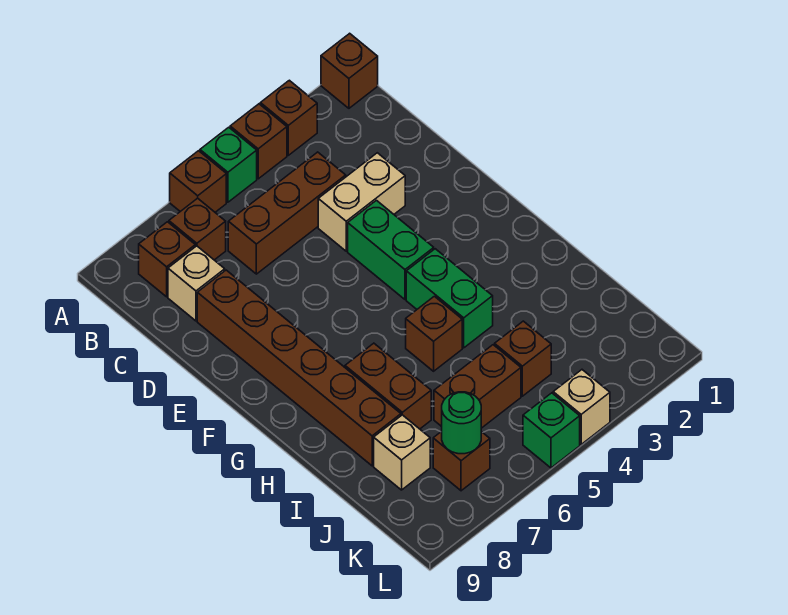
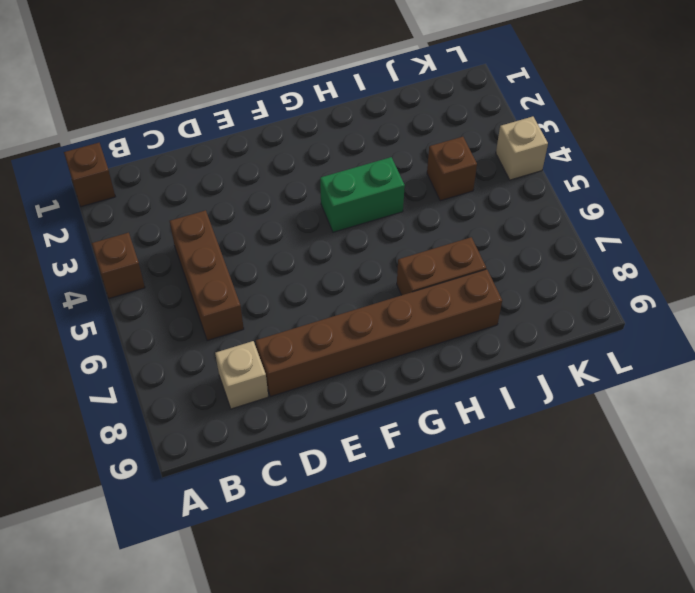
none -> brown brick A3 level 1
none -> green brick A5 level 1
none -> brown brick A6 level 1

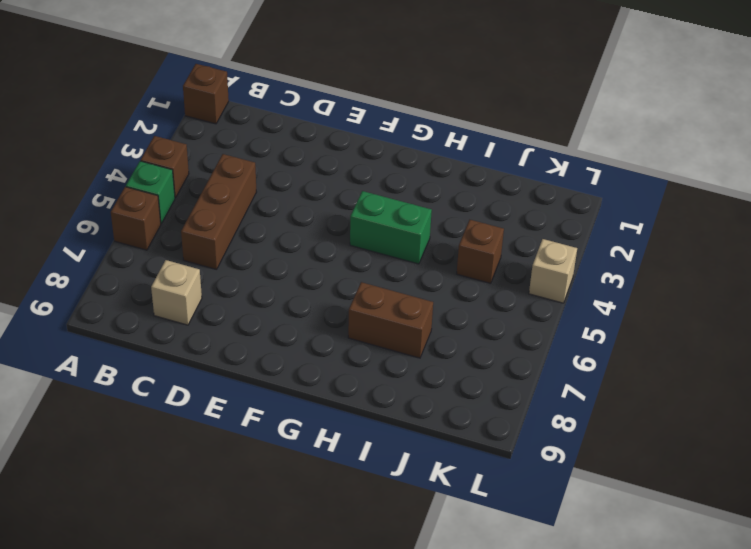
none -> brown brick A3 level 1
none -> brown brick B7 level 1
none -> brown brick B8 level 1

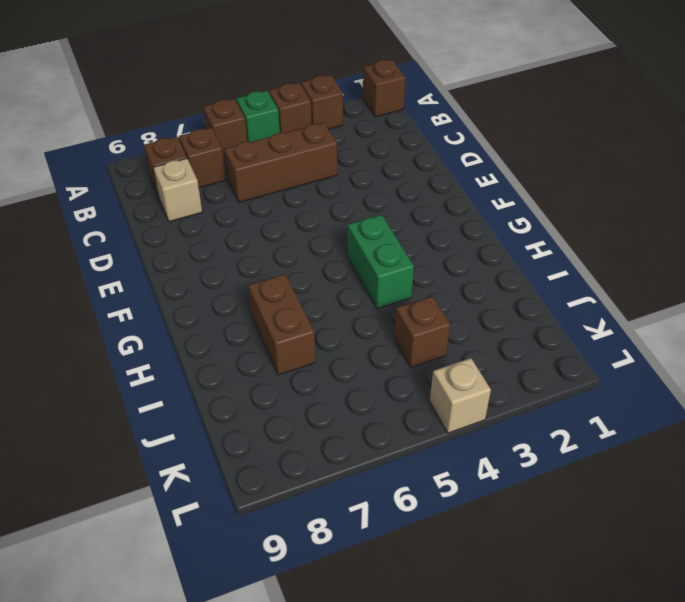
none -> tan brick D3:D4 level 1
none -> brown brick D8:I8 level 1
none -> green brick E4:F4 level 1

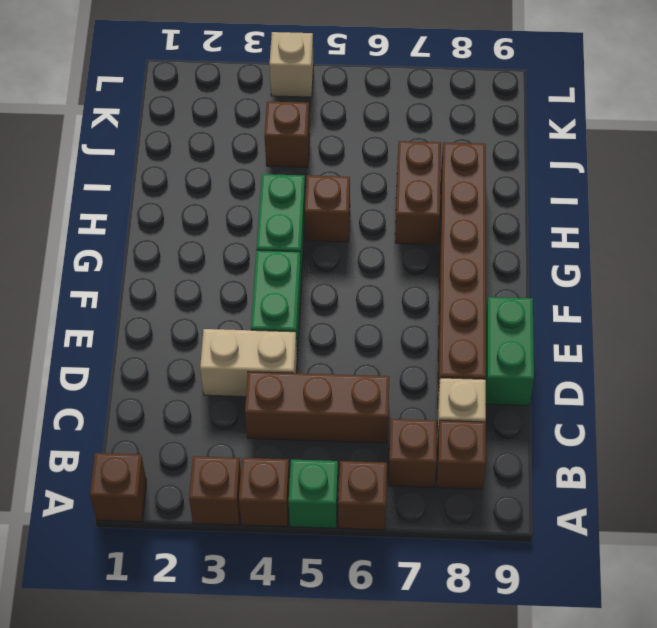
green brick D9:E9 level 1 -> none
none -> brown brick J5:J6 level 1
none -> tan brick J8 level 1
none -> brown brick K7 level 1

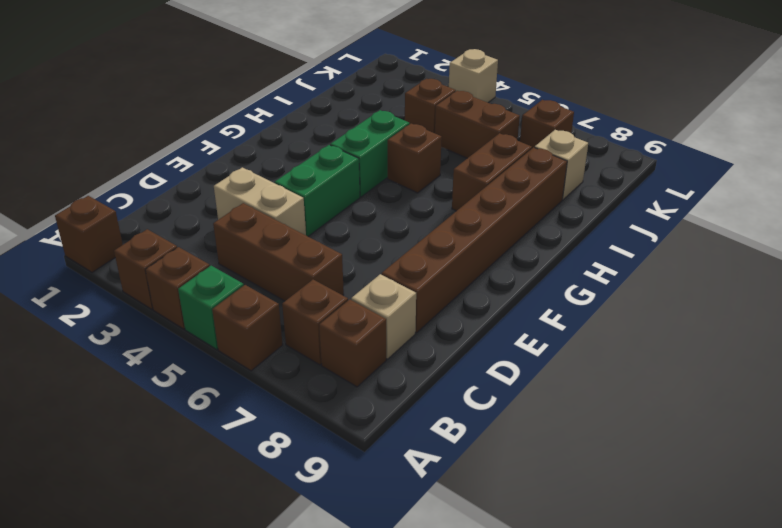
none -> green brick L5 level 1
none -> green round brick K7 level 2

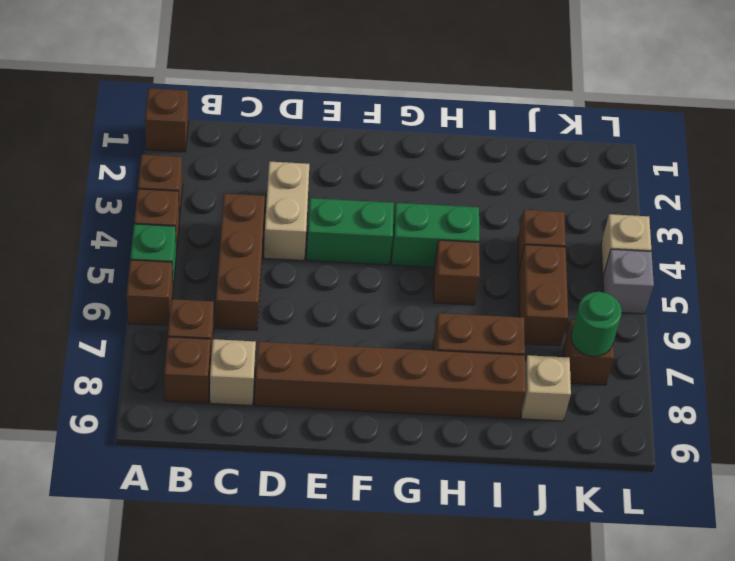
grey brick L5 level 1 -> green brick L5 level 1

